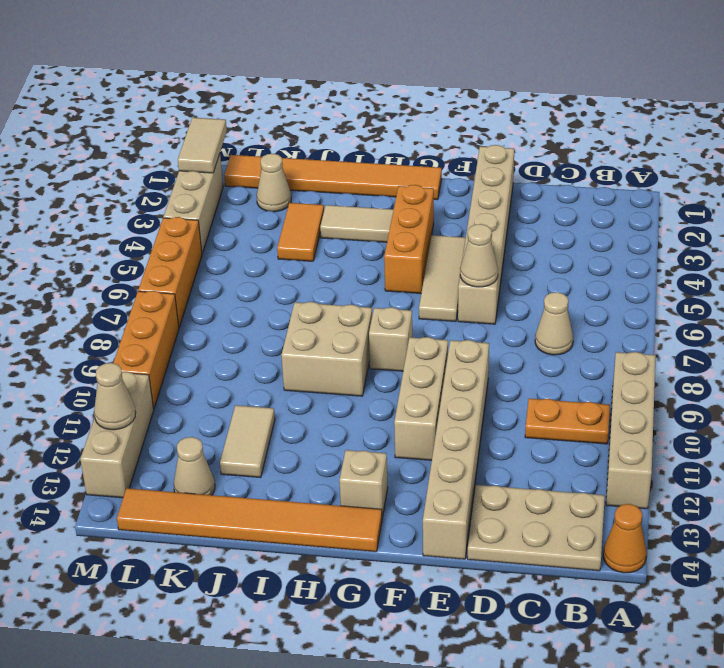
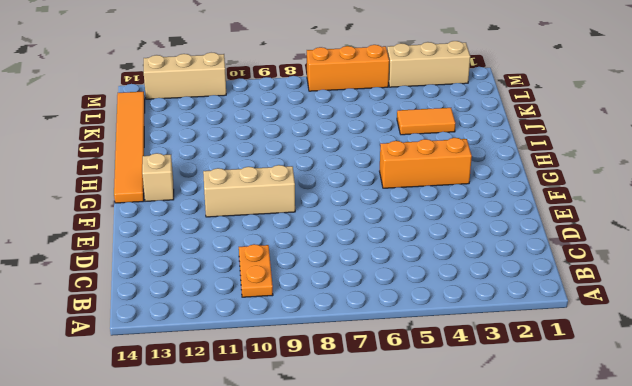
none -> tan brick A9:A12 level 1
none -> orange cone A14 level 1
none -> tan plate B13:D14 level 1

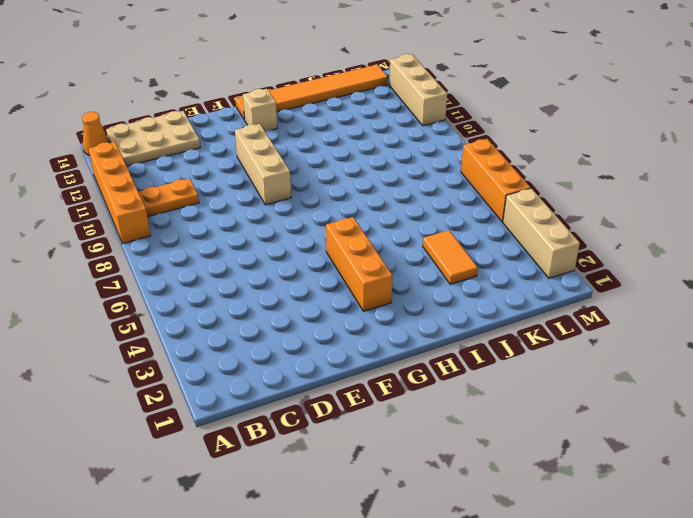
orange brick A9:A12 level 1 -> tan brick A9:A12 level 1
none -> tan cone C7 level 1
none -> tan brick E1:E6 level 1
none -> tan brick E9:E14 level 1

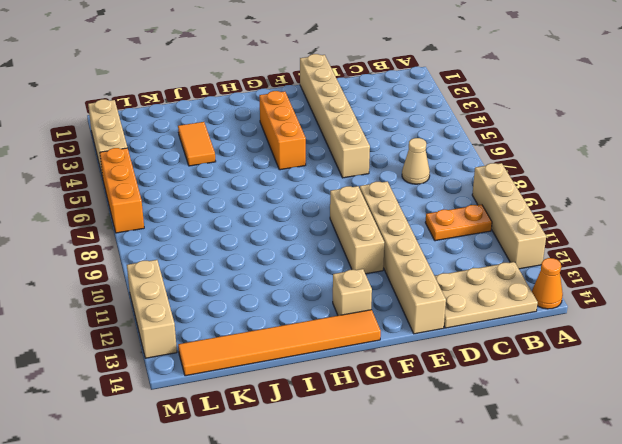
none -> tan tile F4:F6 level 1
none -> orange tile G1:L1 level 1
none -> tan brick G8 level 1

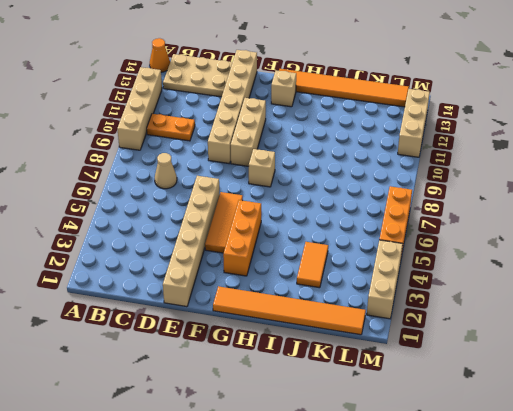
orange tile F4:F6 level 1 -> tan tile F4:F6 level 1
none -> tan tile H3:I3 level 1
none -> tan brick H8:I9 level 1
none -> tan tile J11:J12 level 1

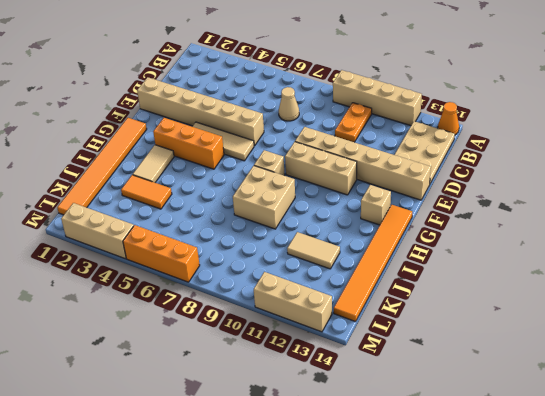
none -> tan cone K2 level 1
none -> tan cone K13 level 1
none -> orange brick M8:M10 level 1

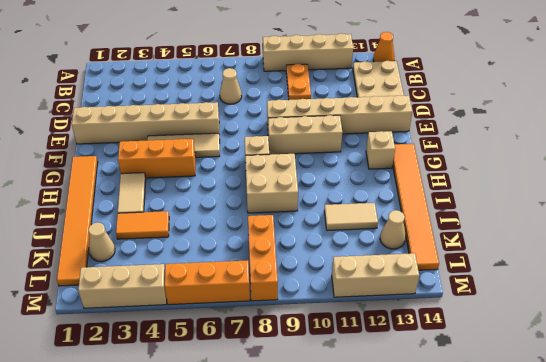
orange brick K8:M8 level 1 -> orange brick M8:M10 level 1
none -> tan cone E6 level 2
none -> tan tile M1:M2 level 2
none -> tan cone M12 level 2

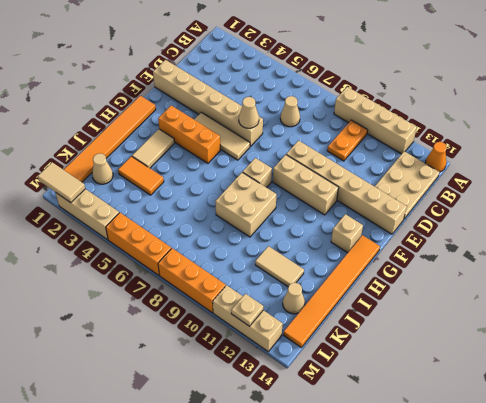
tan plate M12 level 2 -> tan cone M12 level 2

